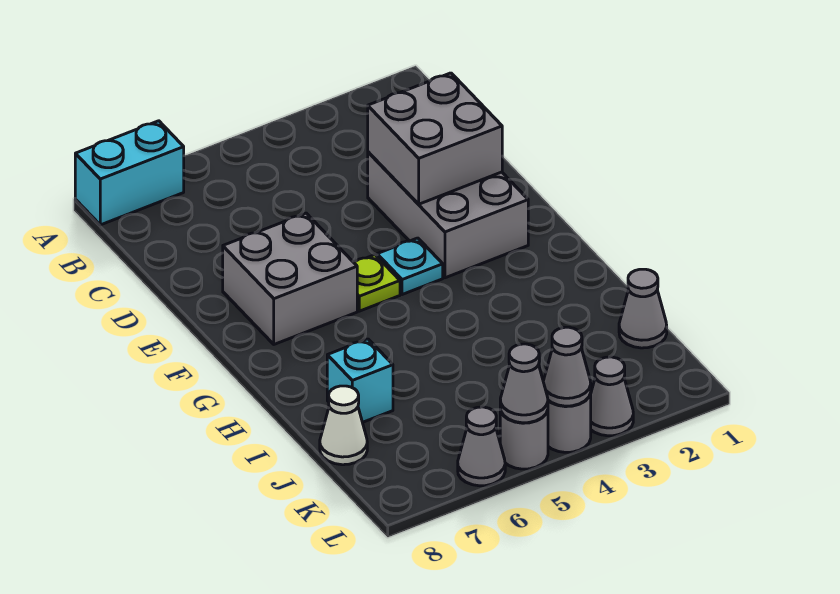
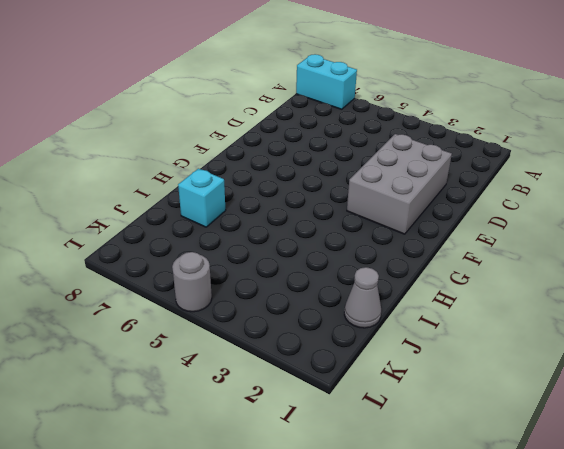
none -> grey brick E6:F7 level 1
none -> cyan plate F4 level 1
none -> lime plate F5 level 1

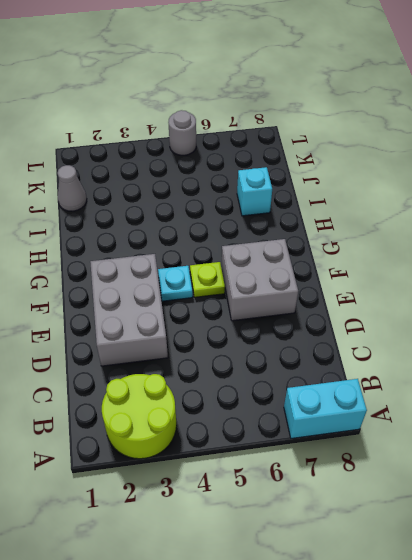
lime round brick A2:B3 level 1 -> none
none -> white cone J8 level 1
none -> grey cone L3 level 1
none -> grey round brick L4 level 1

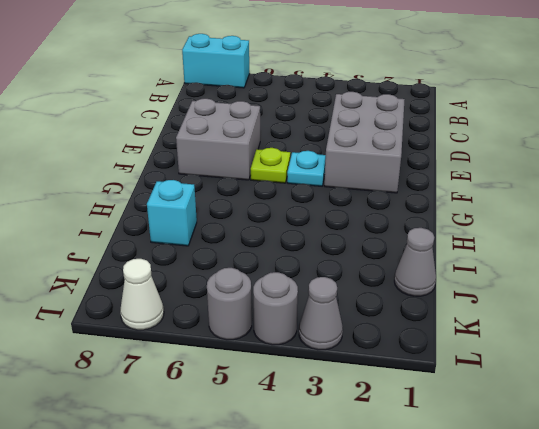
white cone L7 level 1 -> white cone J8 level 1
none -> grey cone L6 level 1
none -> grey brick D2:E3 level 2
none -> grey cone L4 level 2

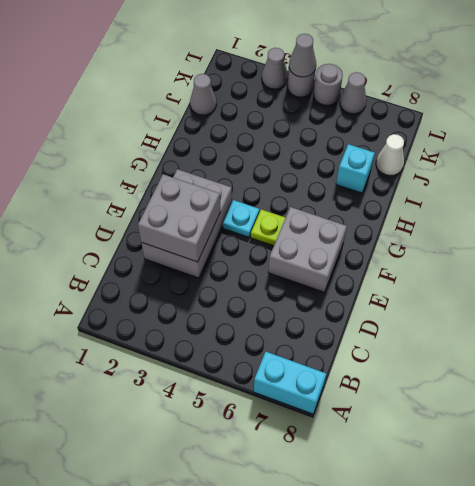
none -> grey cone L5 level 2

